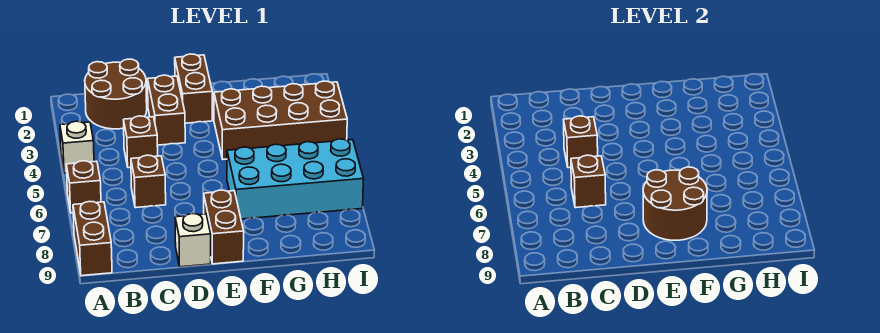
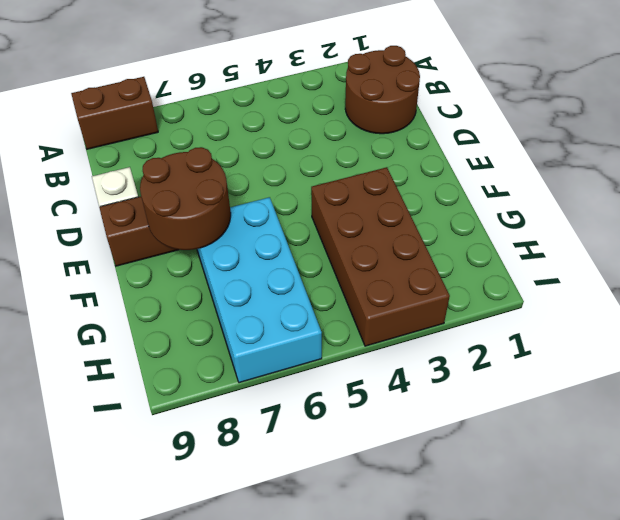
none -> white brick A4 level 1
none -> brown brick A6 level 1
none -> brown brick C4 level 1

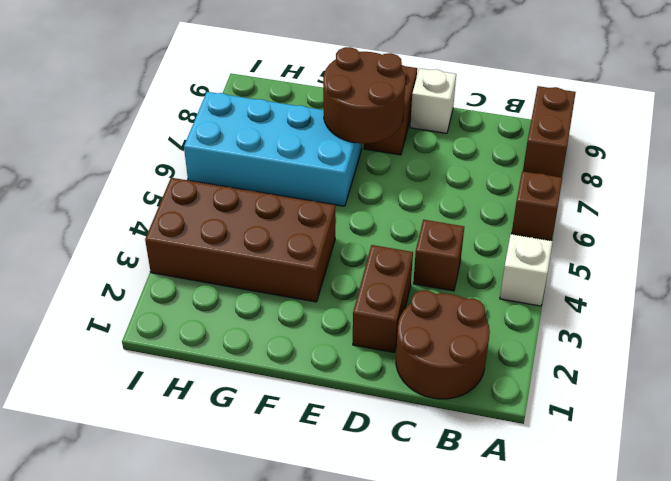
none -> brown brick C6 level 1
none -> brown brick E1:E2 level 1
none -> brown brick C4 level 2

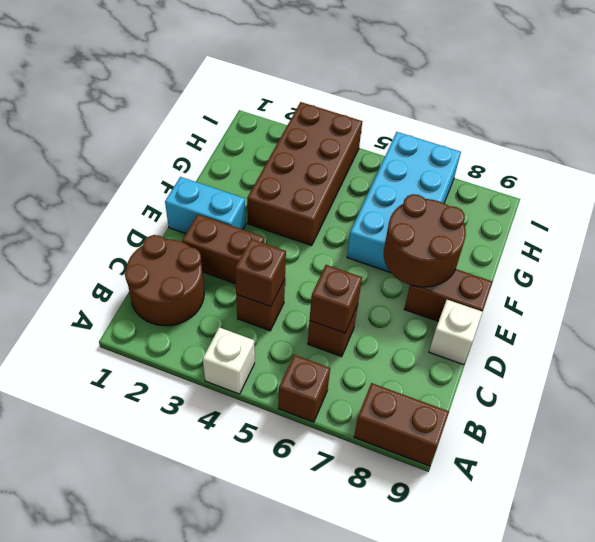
cyan brick E1:E2 level 1 -> brown brick E1:E2 level 1

